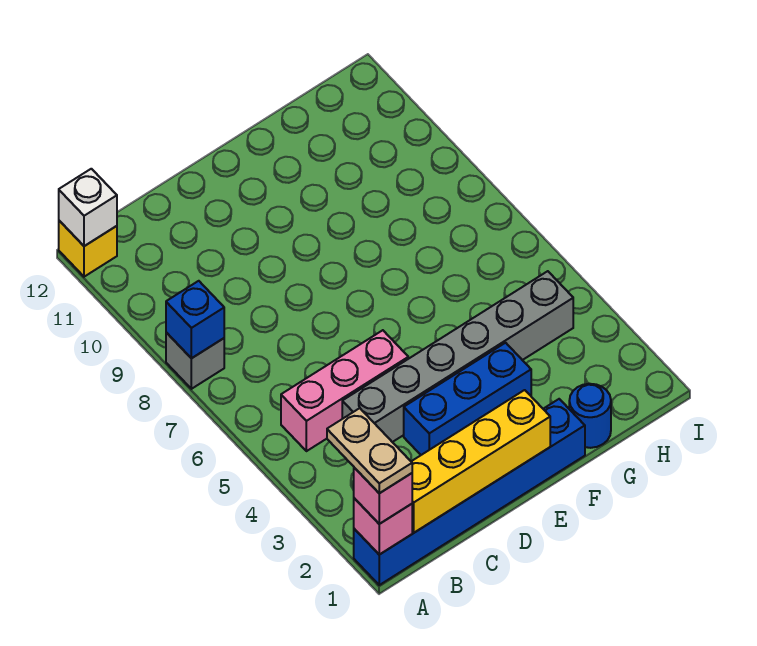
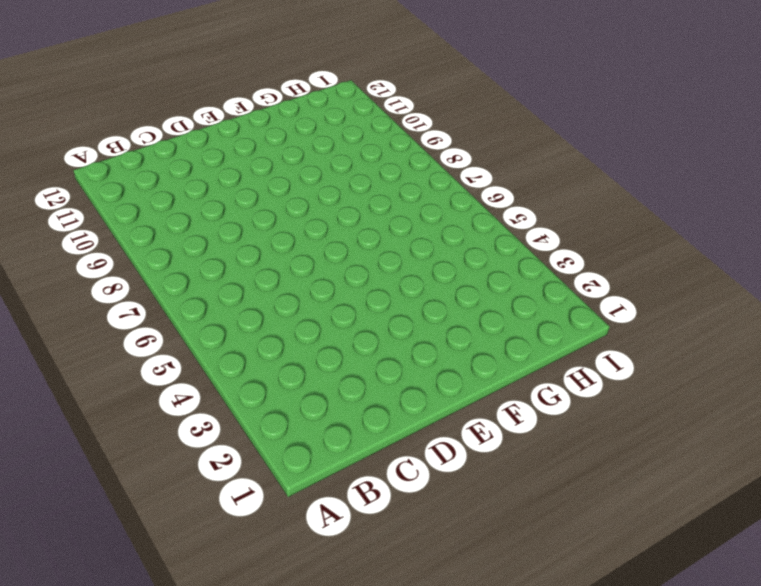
none -> blue brick A1:F1 level 1
none -> grey brick A8 level 1
none -> yellow brick A12 level 1

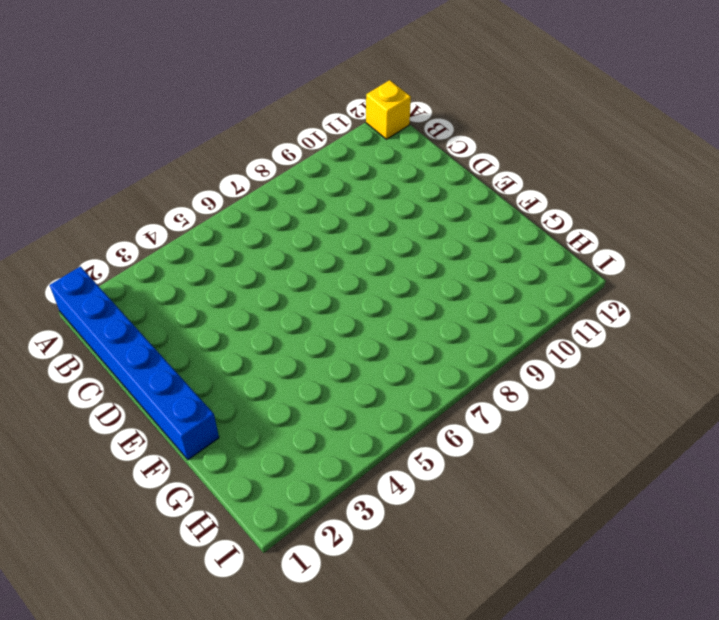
none -> grey brick A8 level 1
none -> pink brick B5:D5 level 1
none -> grey brick C4:H4 level 1

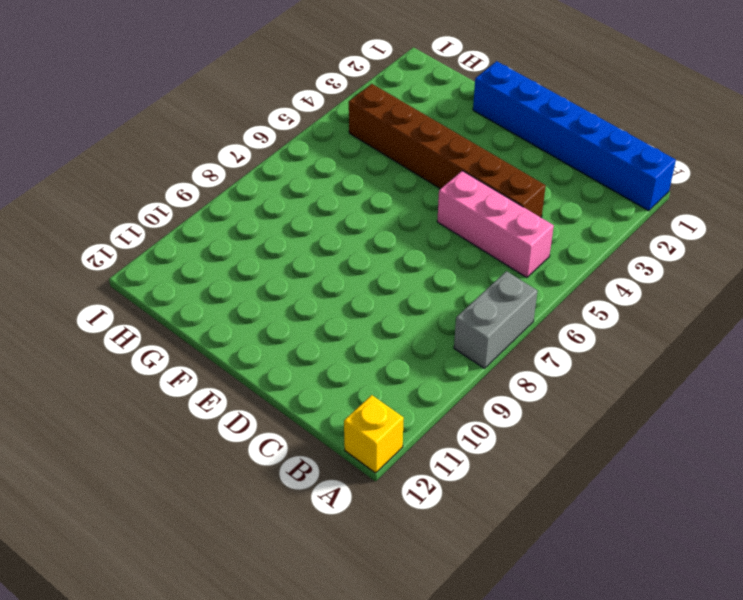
grey brick A7:A8 level 1 -> grey brick A8 level 1
brown brick C4:H4 level 1 -> grey brick C4:H4 level 1
none -> blue brick D3:F3 level 1
none -> blue round brick G1 level 1
none -> pink brick A1 level 2

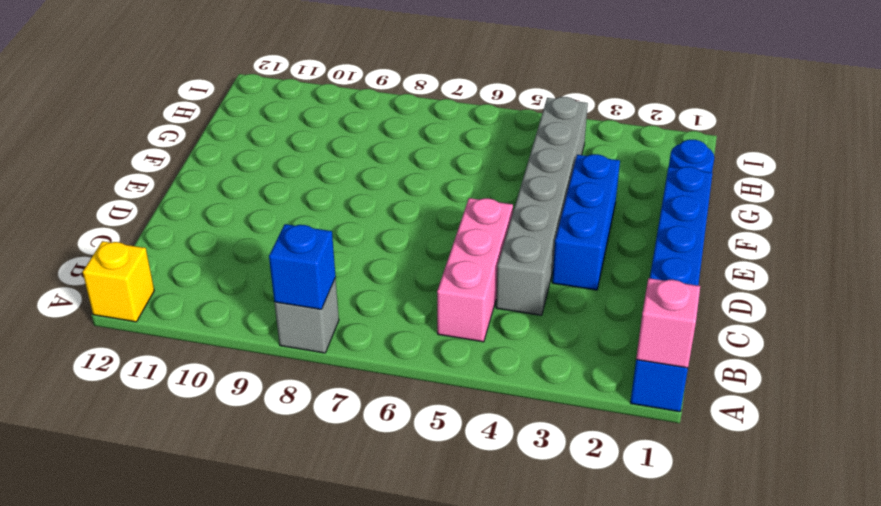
none -> white brick A12 level 2
none -> yellow brick B1:E1 level 2
none -> pink brick A1 level 3

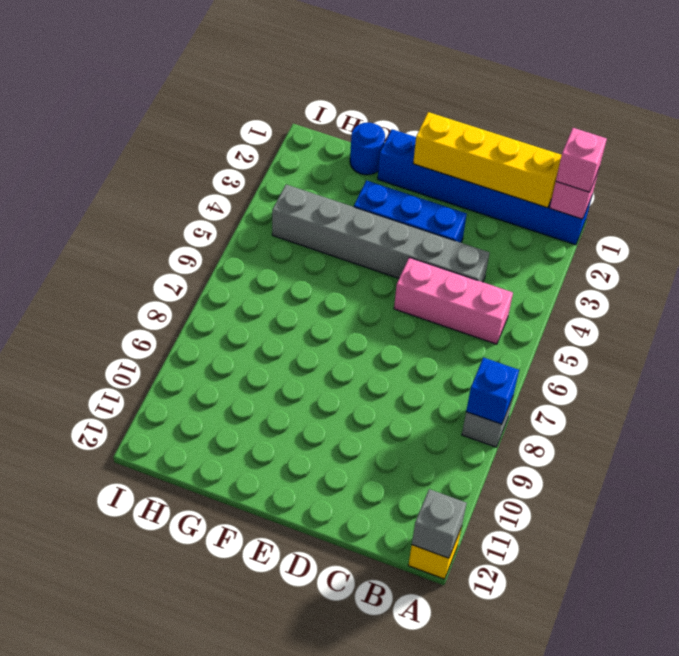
grey brick A12 level 2 -> white brick A12 level 2
none -> tan plate A1:A2 level 4

